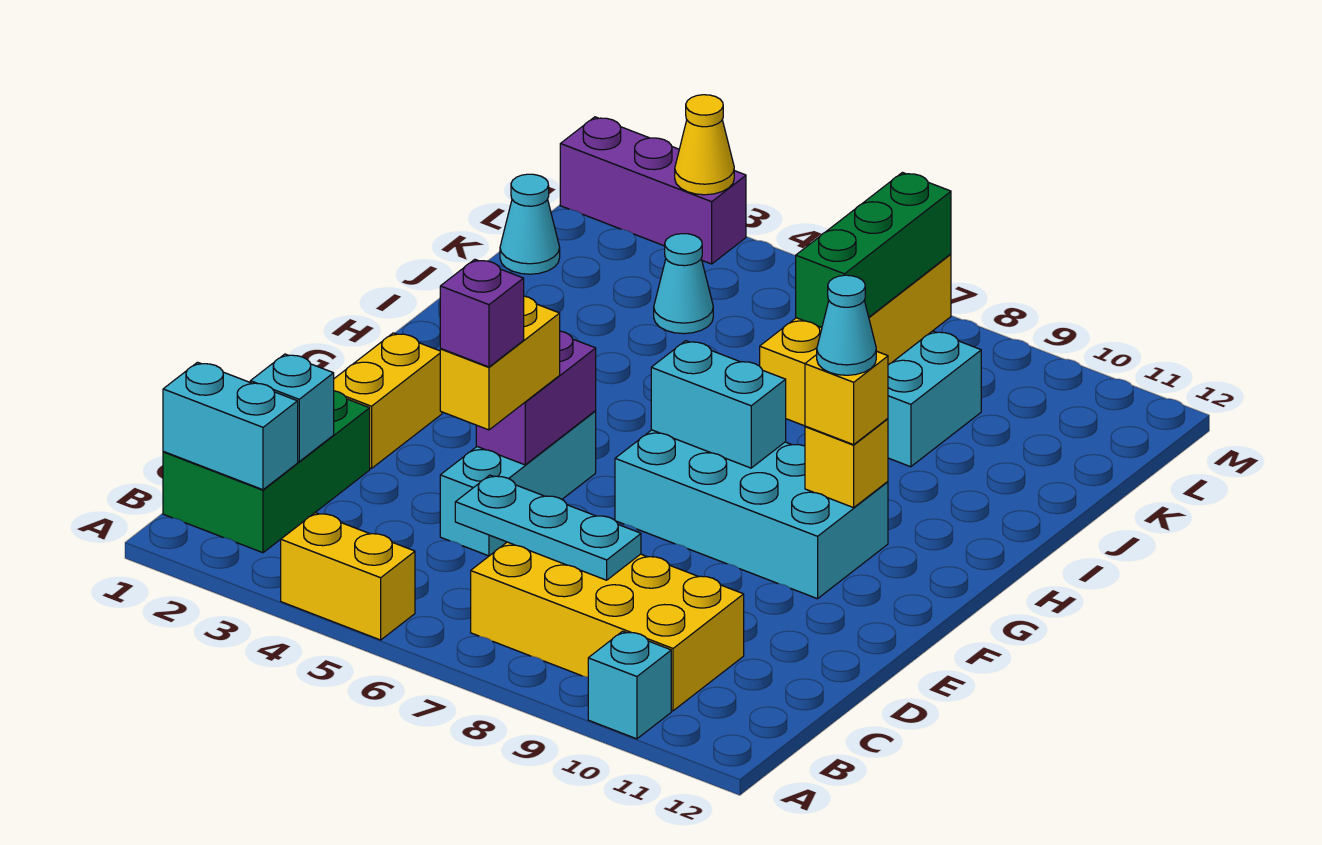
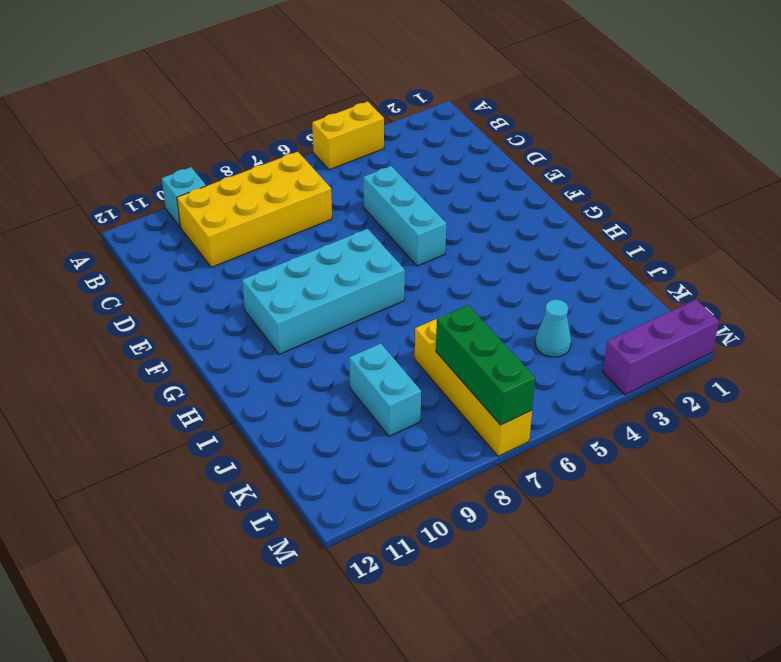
none -> green brick B1:D2 level 1
none -> yellow brick E2:F2 level 1
none -> cyan cone K1 level 1

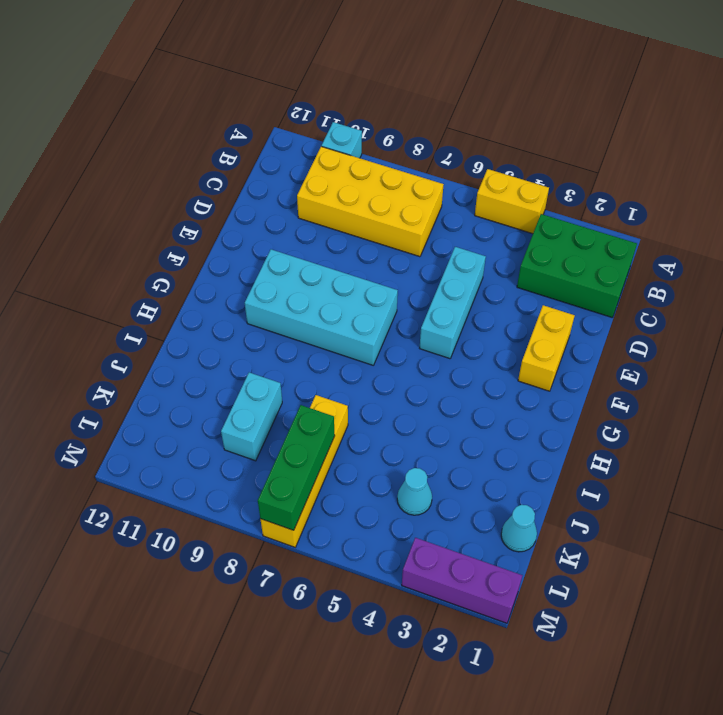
green brick B1:C3 level 1 -> green brick B1:D2 level 1
none -> cyan brick B1:B2 level 2
none -> cyan brick C2 level 2
none -> cyan plate C6:C8 level 2

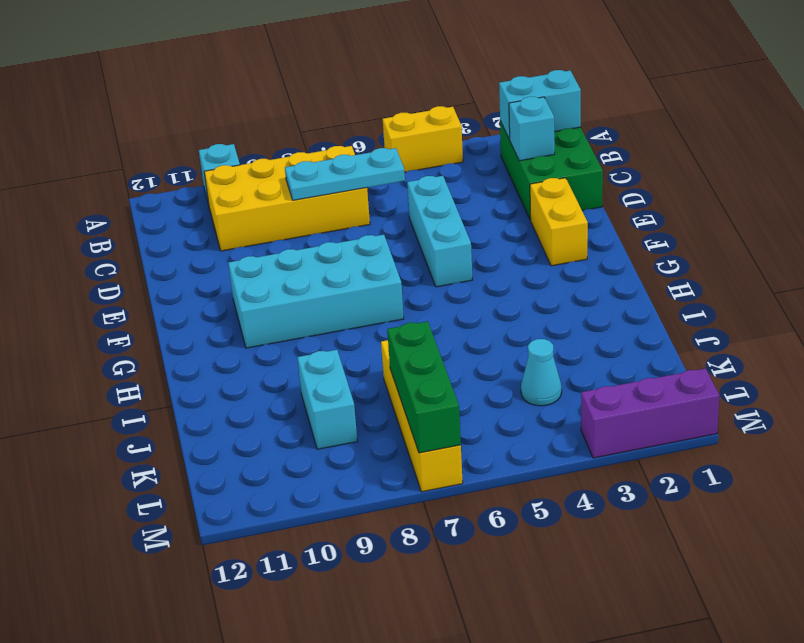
none -> cyan cone K1 level 1
none -> purple brick E5:F5 level 2
none -> cyan brick G7:G8 level 2

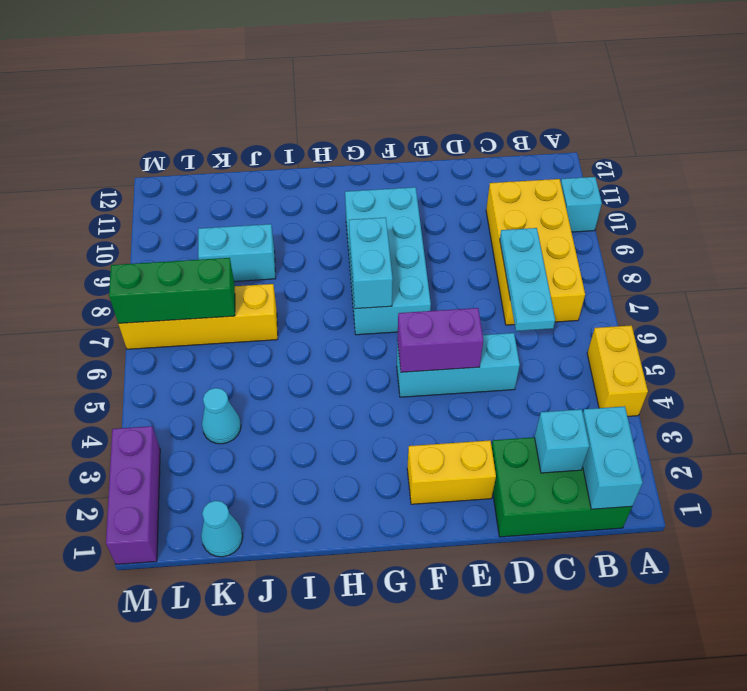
none -> yellow brick G10 level 2
none -> yellow cone M3 level 2
none -> yellow brick D5:E5 level 3

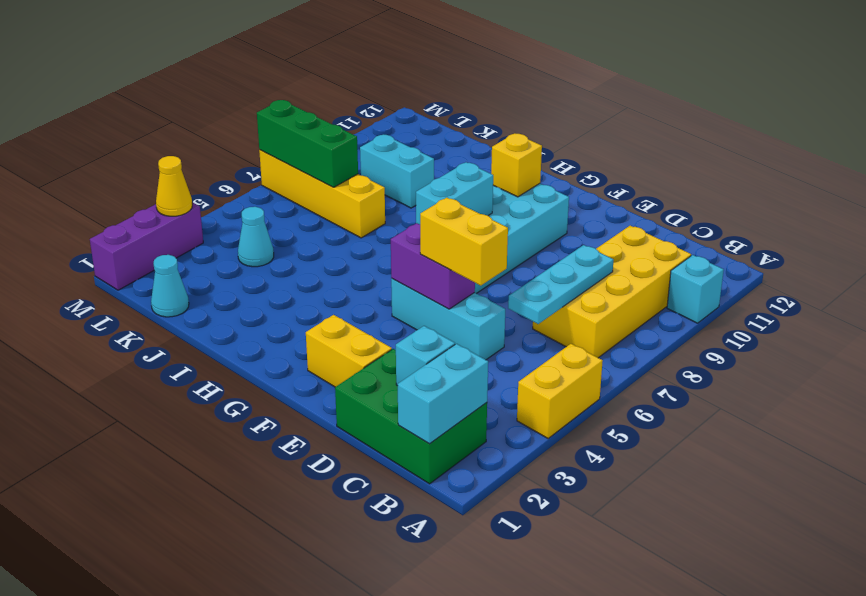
none -> yellow brick G10 level 3
none -> purple brick D5 level 4
none -> cyan cone G10 level 4

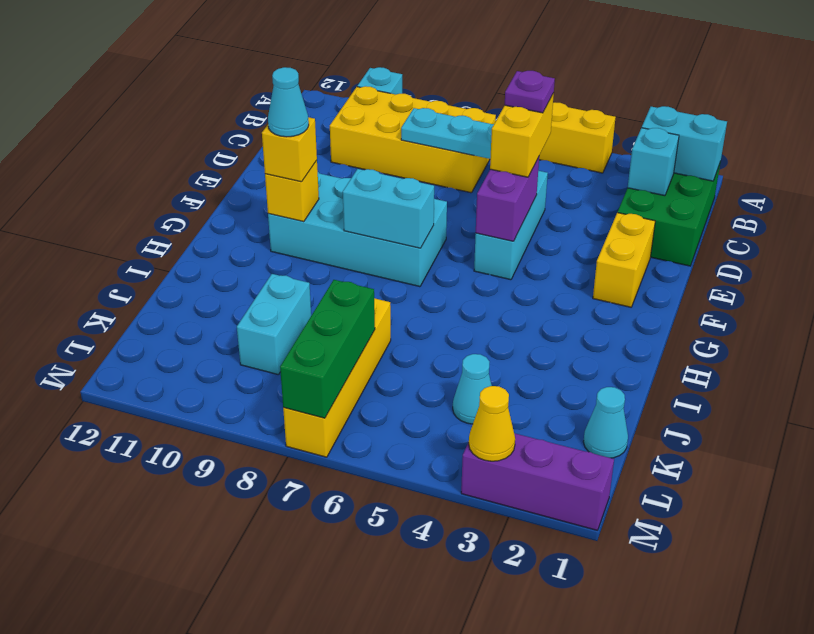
purple plate D5 level 4 -> purple brick D5 level 4

